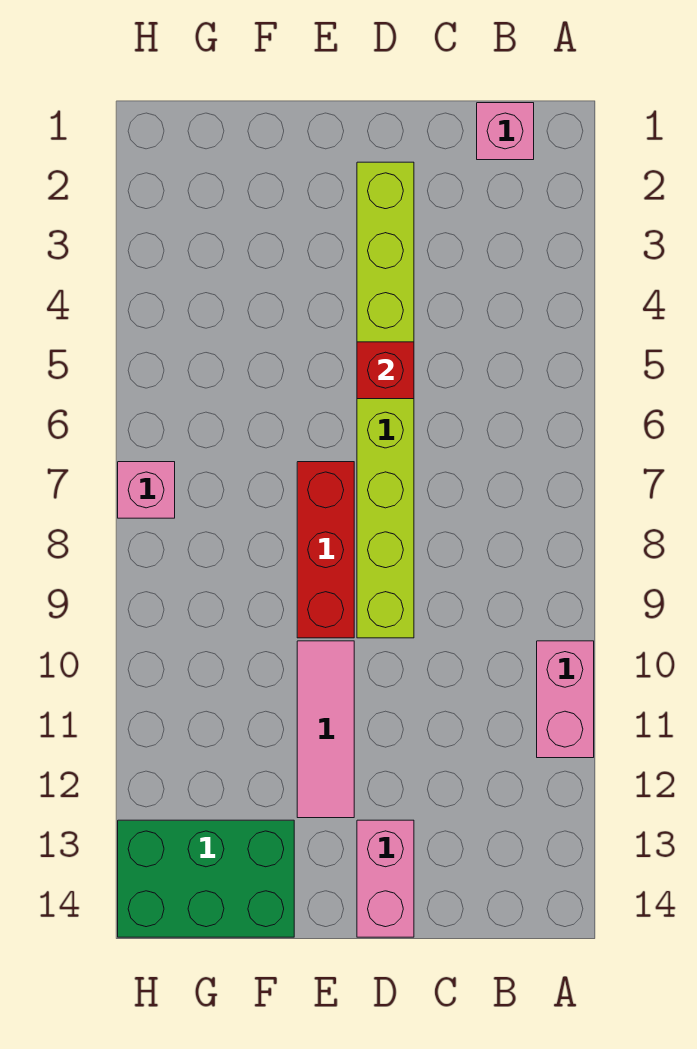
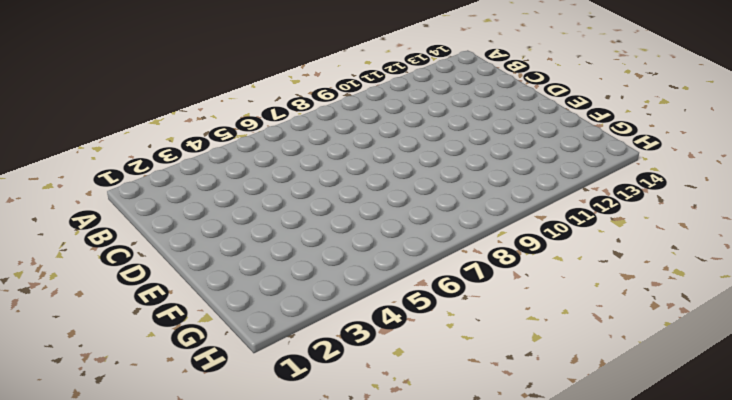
none -> pink brick A10:A11 level 1
none -> pink brick B1 level 1

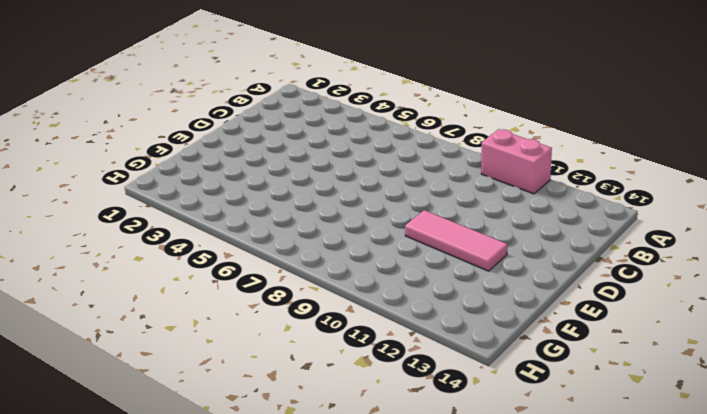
none -> pink brick B1 level 1
none -> lime brick D2:D9 level 1

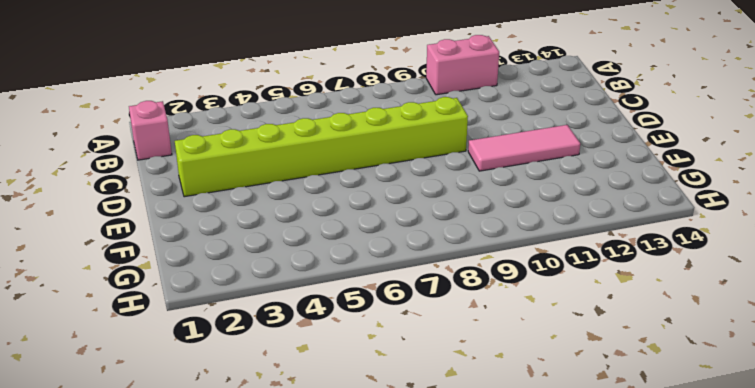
none -> pink brick D13:D14 level 1
none -> red brick E7:E9 level 1

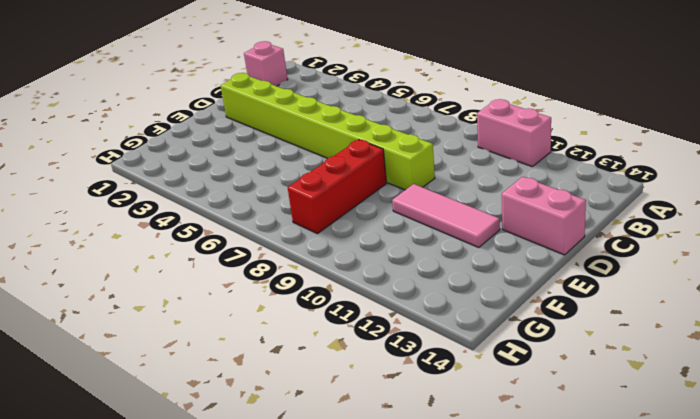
red brick E8:G8 level 1 -> red brick E7:E9 level 1
none -> green brick F13:H14 level 1
none -> pink brick H7 level 1

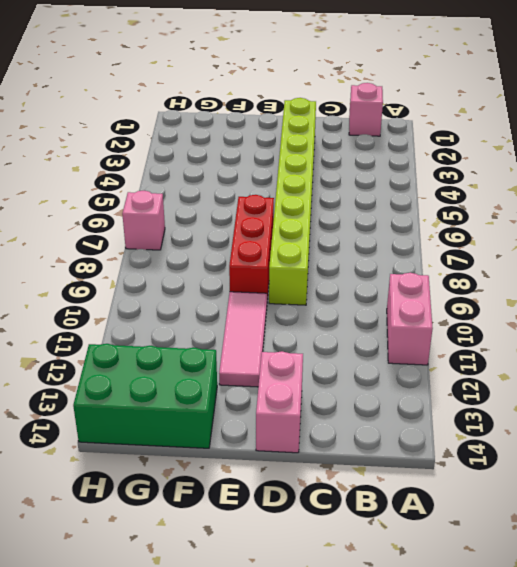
none -> red brick D5 level 2

